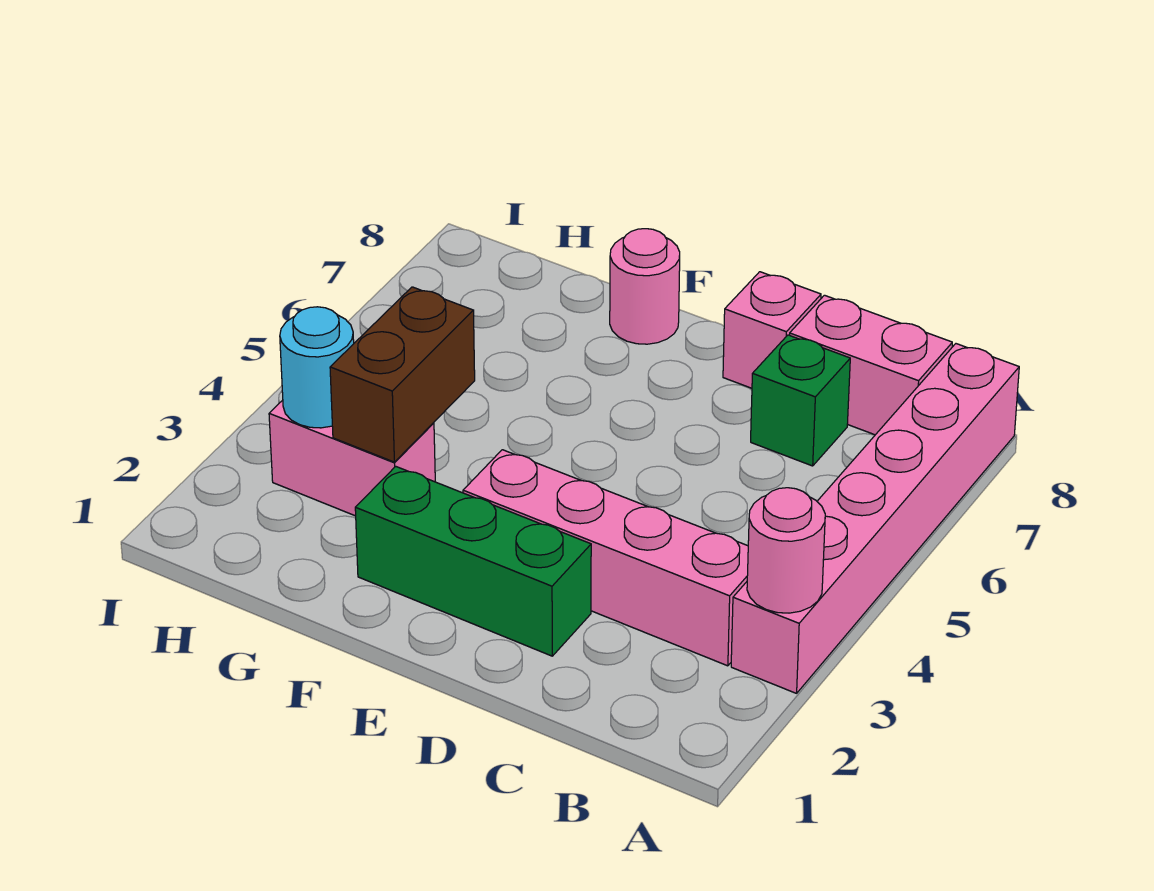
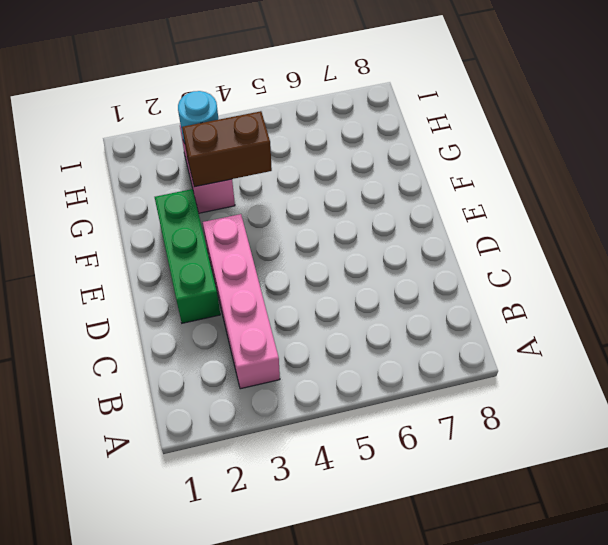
none -> pink brick A3:A8 level 1
none -> pink brick B8:C8 level 1

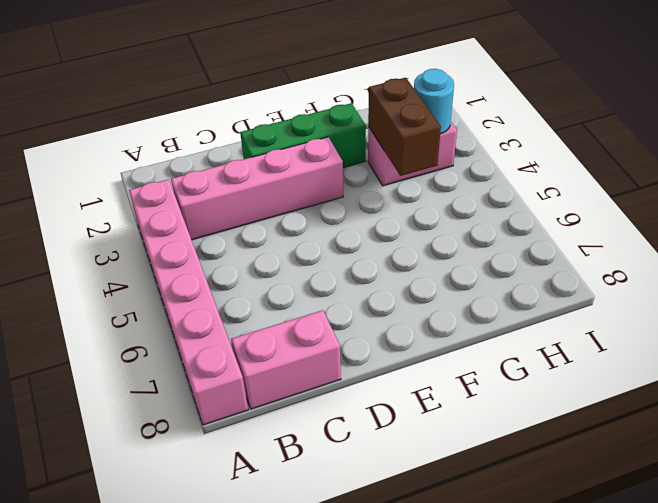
none -> green brick C7 level 1
none -> pink brick D8 level 1

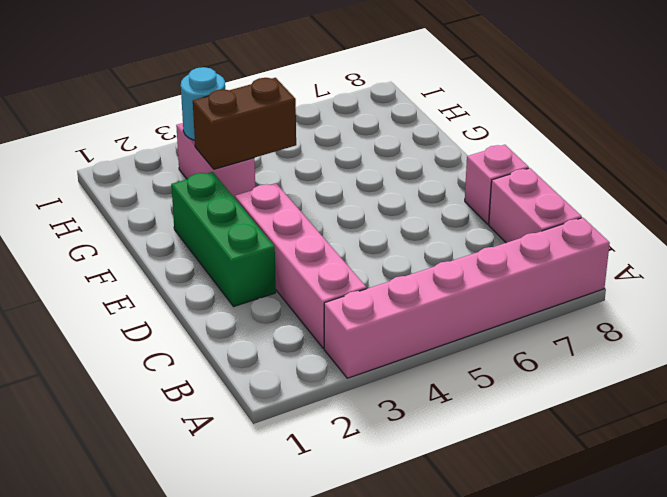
none -> green brick C7 level 1
none -> pink round brick F8 level 1

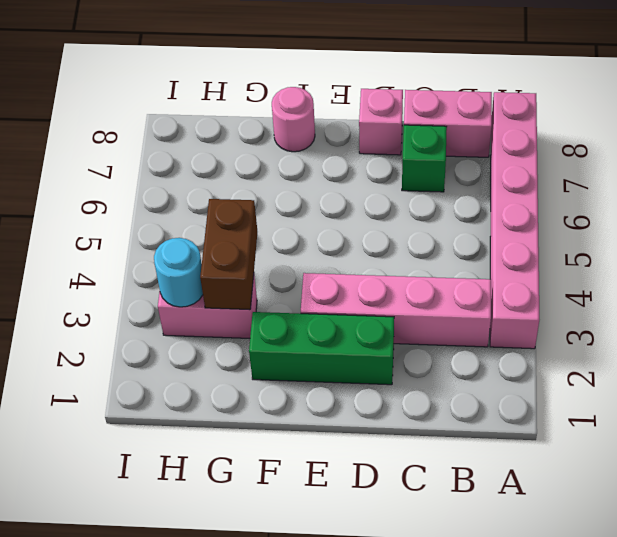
none -> pink round brick A3 level 2

